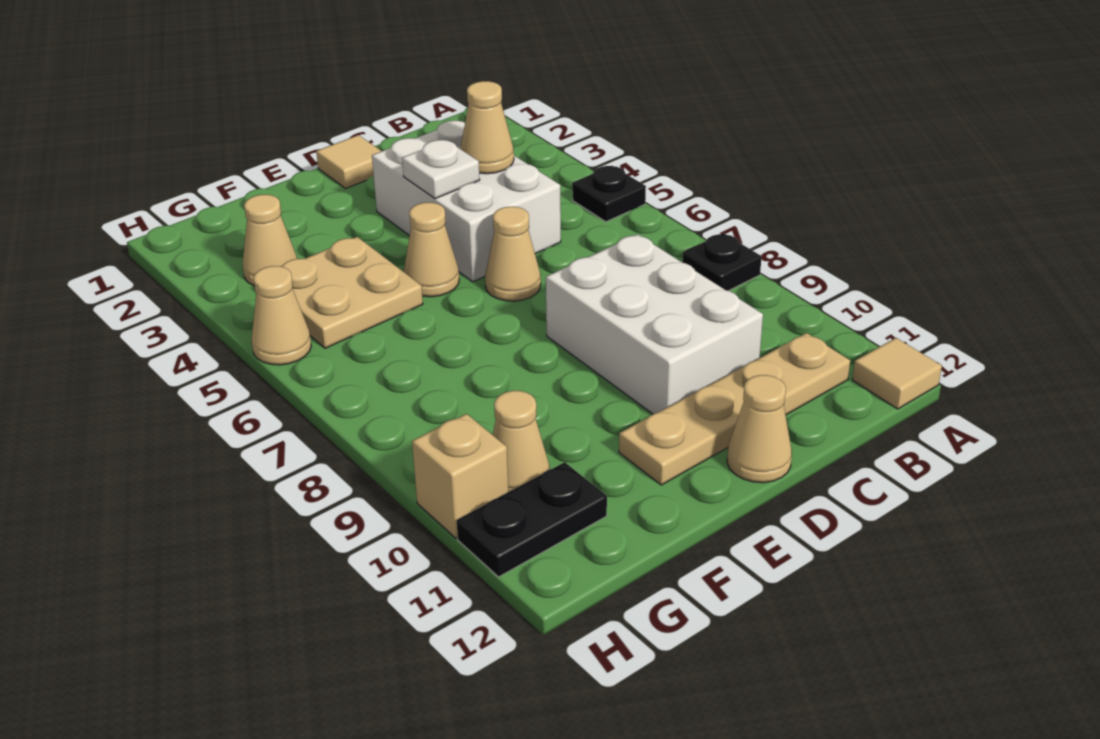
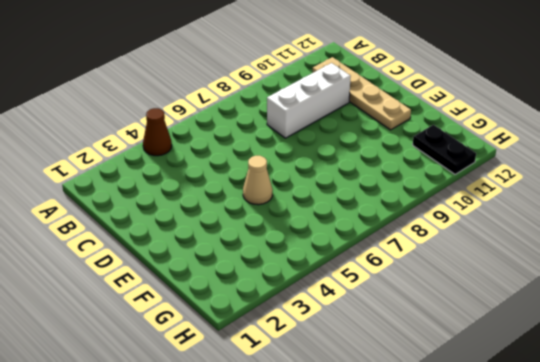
brown cone A4 level 1 -> none
white brick C8:C10 level 1 -> white brick C8:D10 level 1
none -> black plate A5 level 1
none -> black plate A8 level 1
none -> tan tile A12 level 1

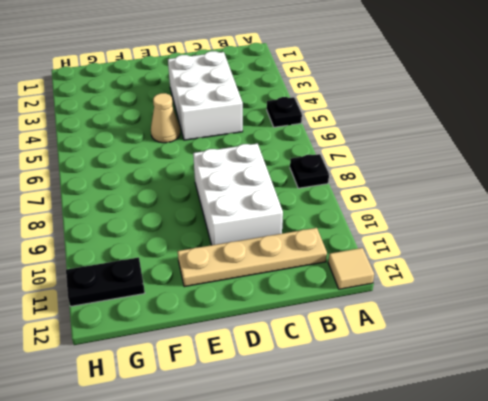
none -> tan tile D1 level 1
none -> tan cone D6 level 1
none -> tan cone D12 level 1

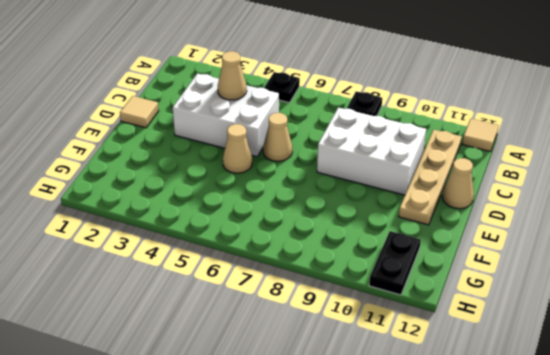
none -> tan plate F4:G5 level 1
none -> tan cone G3 level 1
none -> tan cone G10 level 1

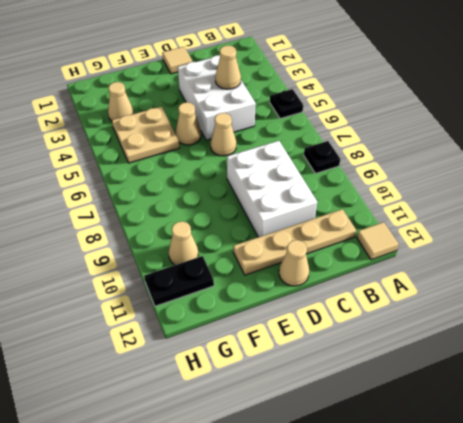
none -> tan cone H5 level 1
none -> tan brick H10 level 1
none -> white plate D4 level 2

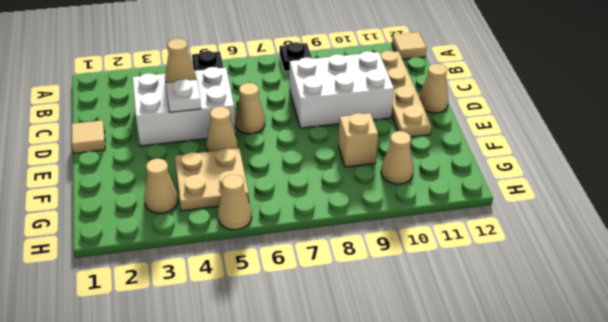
tan brick F9 level 1 -> tan brick H10 level 1
none -> black plate G11:H11 level 1

